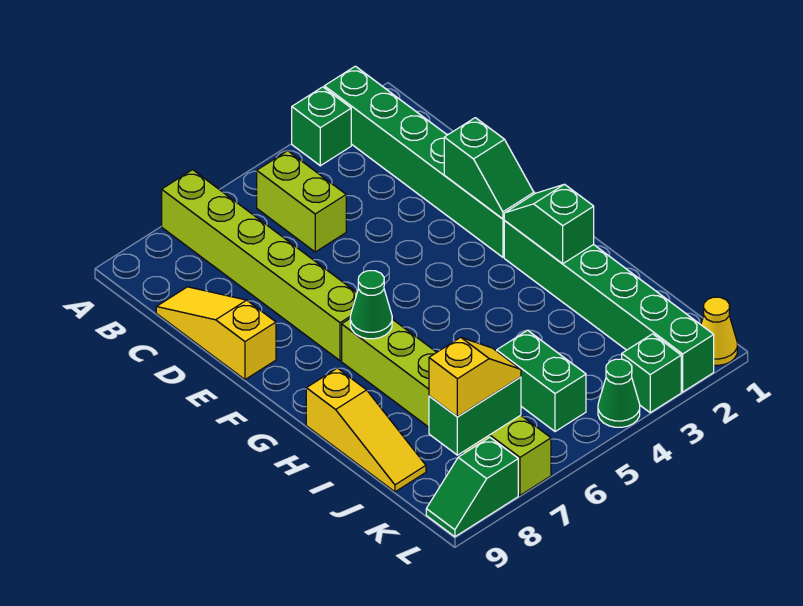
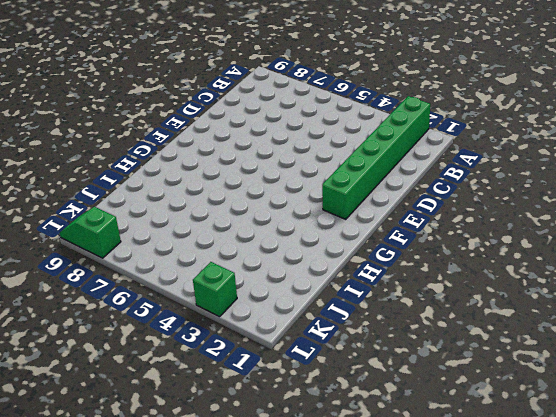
none -> green brick A3 level 1
none -> lime brick A7:F7 level 1
none -> lime brick B5:C5 level 1

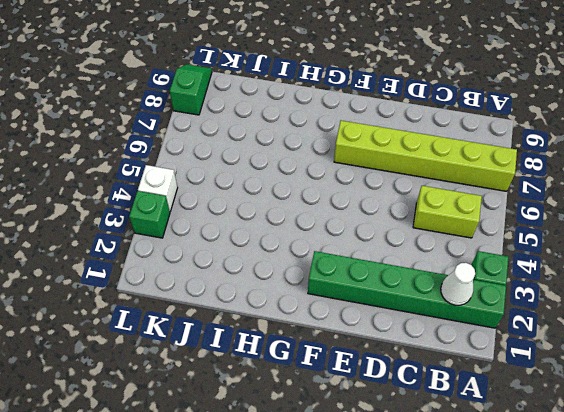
white cone B2 level 2 -> none
white brick L4 level 1 -> green cone L4 level 1
none -> yellow slope C9:E9 level 1 top E
none -> green brick G2:L2 level 1
none -> lime brick G7:L7 level 1

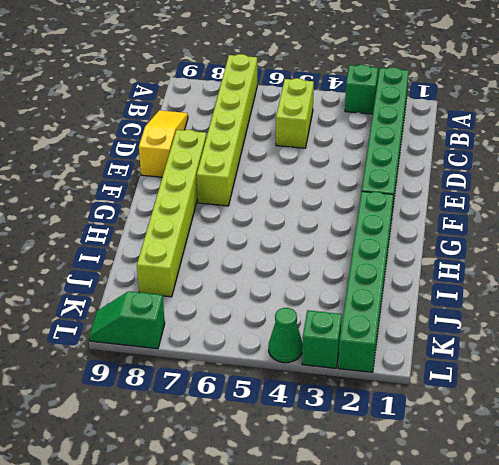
lime brick E8:J8 level 1 -> lime brick G7:L7 level 1
none -> yellow slope H9:J9 level 1 top H
none -> green brick J5:K5 level 1
none -> yellow cone L1 level 1

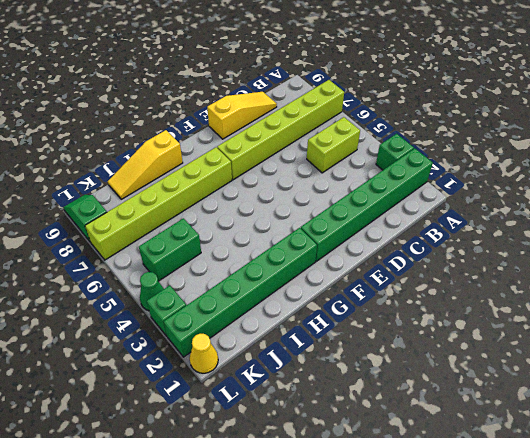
none -> green slope E2:F2 level 2 top E
none -> green slope G2:H2 level 2 top H
none -> green cone G7 level 2

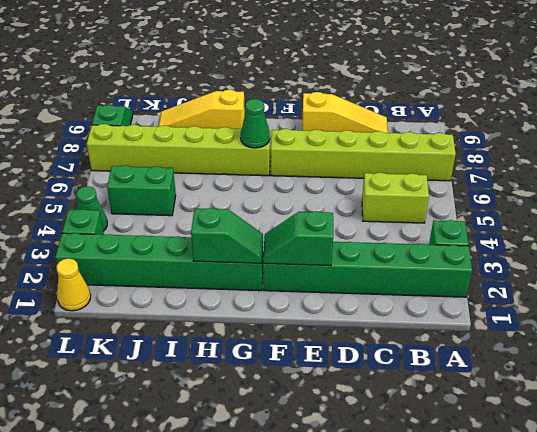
none -> green brick K7:K8 level 2
none -> yellow slope K7:K8 level 3 top 8

